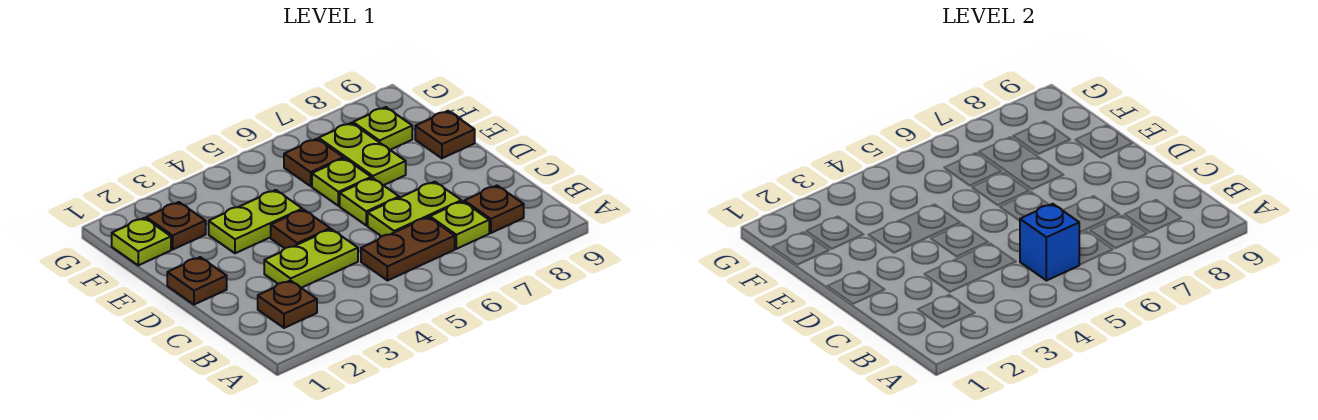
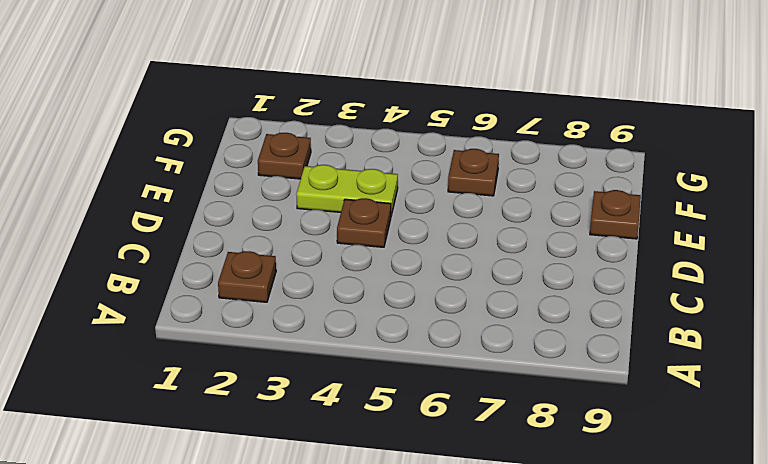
none -> brown plate B5:B6 level 1
none -> lime plate B7 level 1
none -> brown plate B8 level 1

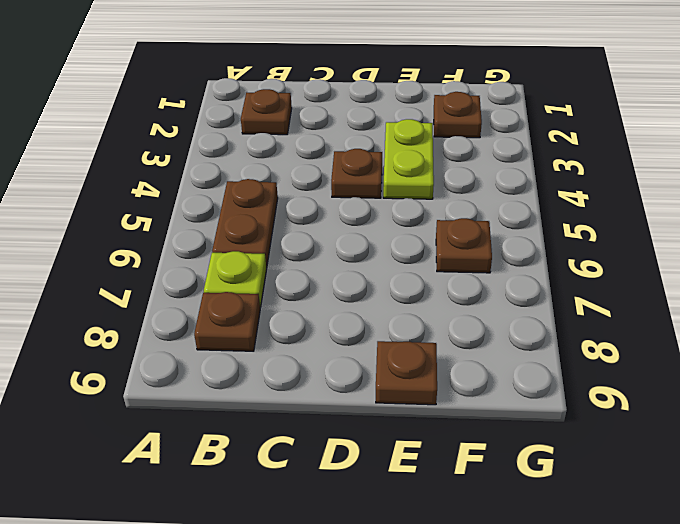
none -> lime plate C3:C4 level 1
none -> lime plate C6:C7 level 1
none -> brown plate D1 level 1

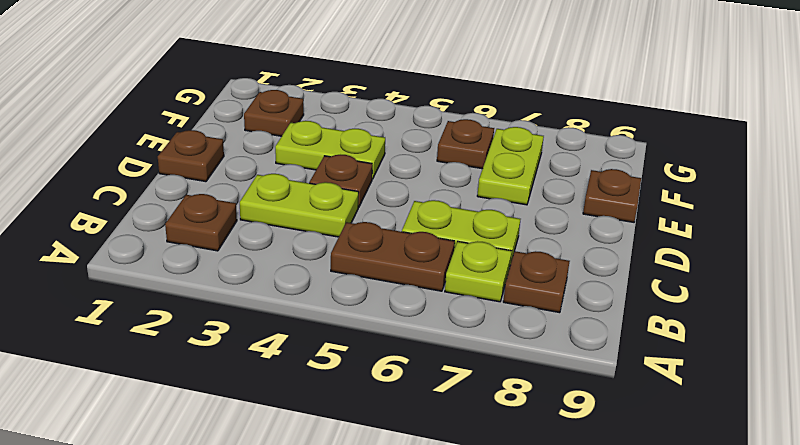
none -> lime plate D6 level 1
none -> lime plate E6 level 1
none -> lime plate F1 level 1

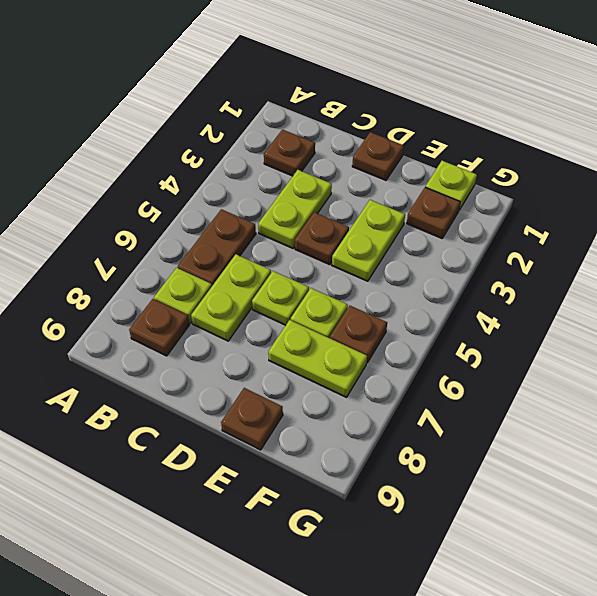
none -> lime plate F8 level 1
none -> blue brick B5 level 2

